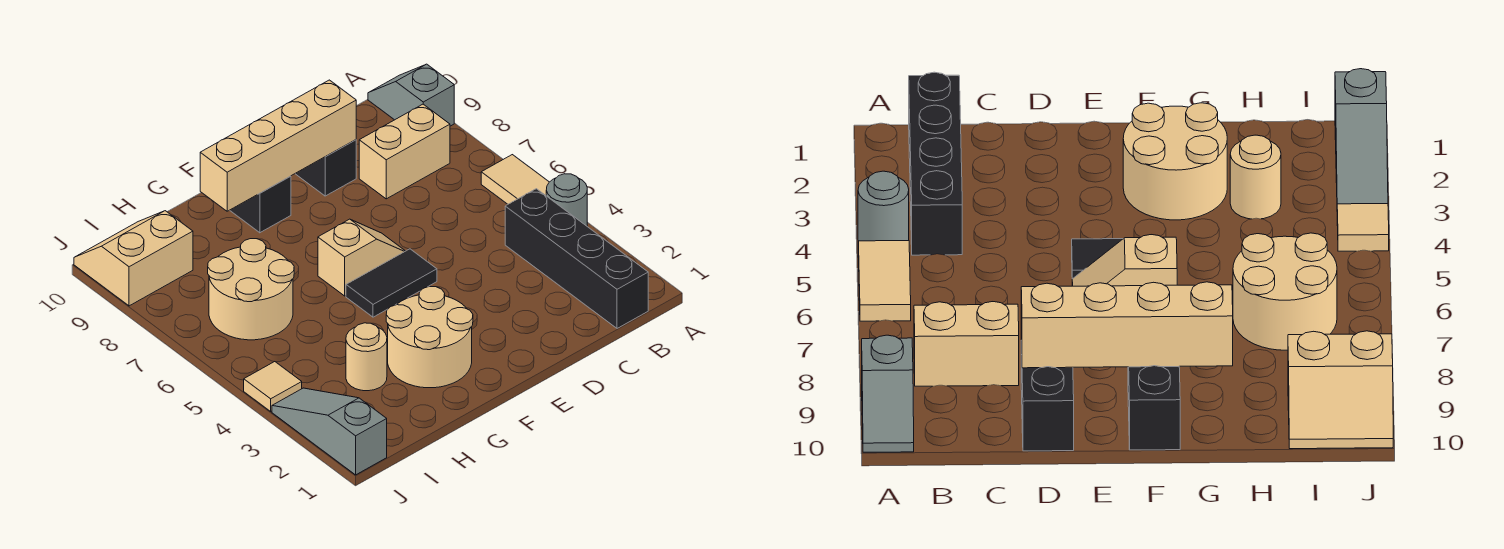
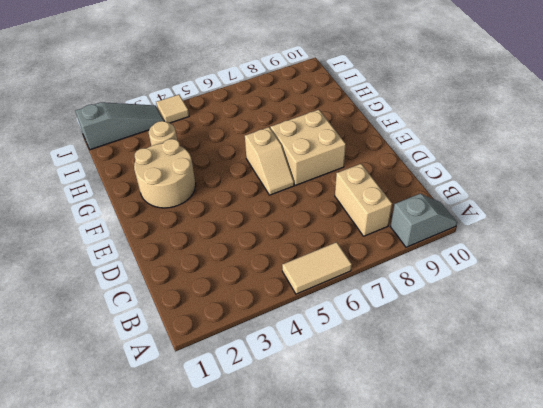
tan brick E7:F8 level 1 -> none
none -> grey round brick A4 level 1
none -> black brick B1:B4 level 1
none -> black brick D9:D10 level 1

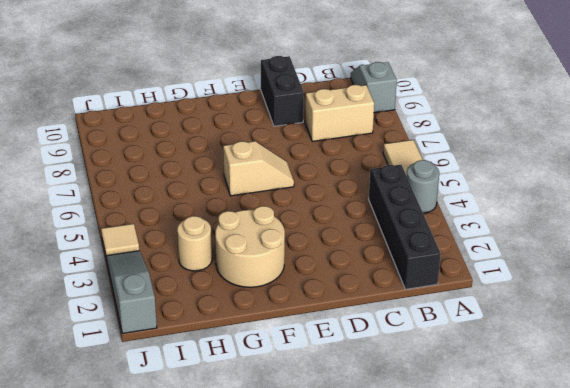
none -> black tile E5:F5 level 1
none -> black brick F9:F10 level 1
none -> tan round brick H6:I7 level 1

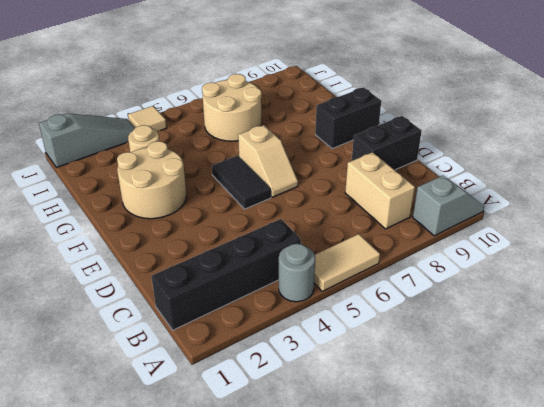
none -> tan slope I9:J10 level 1 top 9
none -> tan brick D9:G9 level 2

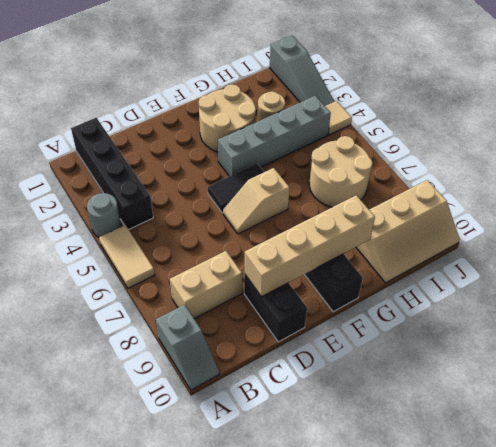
grey brick F4:I4 level 1 -> none
tan slope H9:J10 level 1 top 9 -> tan slope I9:J10 level 1 top 9

